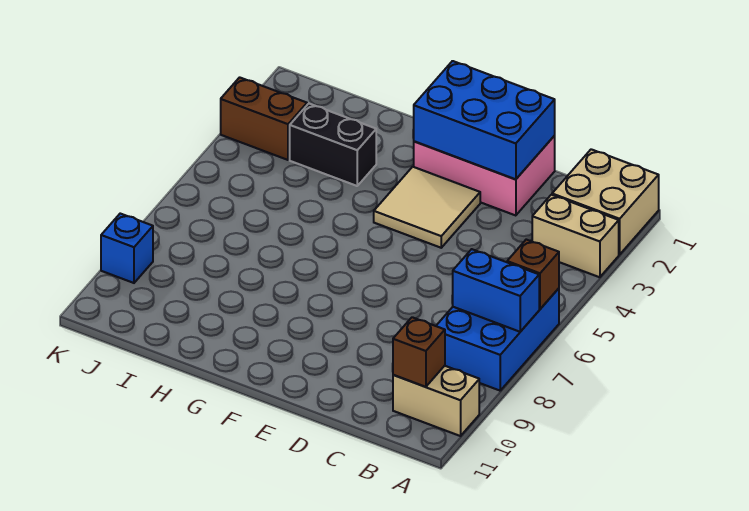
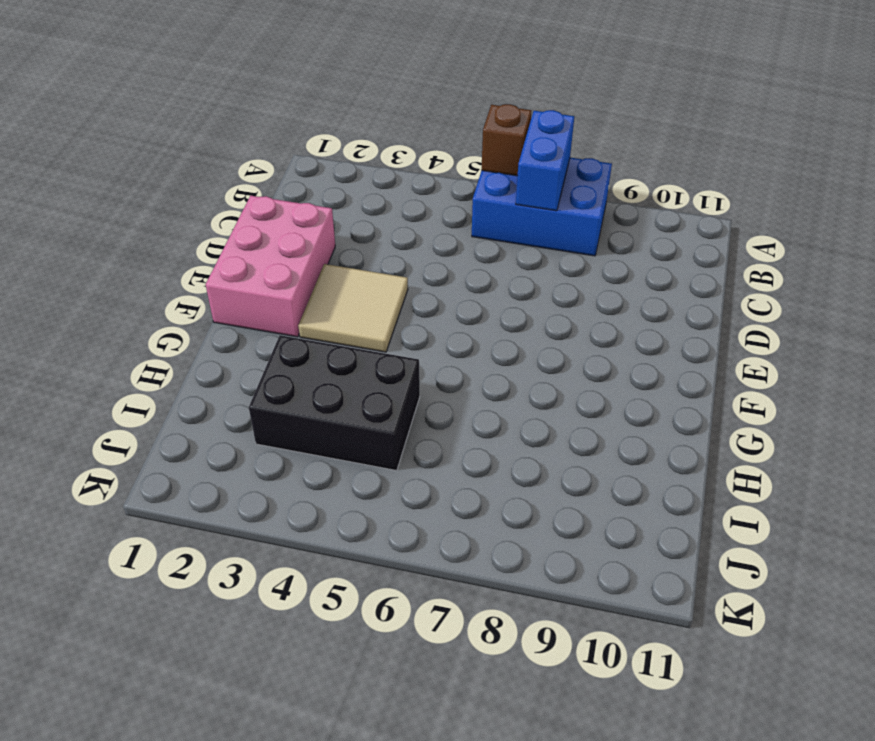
black brick H3:I5 level 1 -> black brick H3:I3 level 1
none -> tan brick A1:B2 level 1
none -> tan brick A3:B3 level 1
none -> tan brick A10:B10 level 1

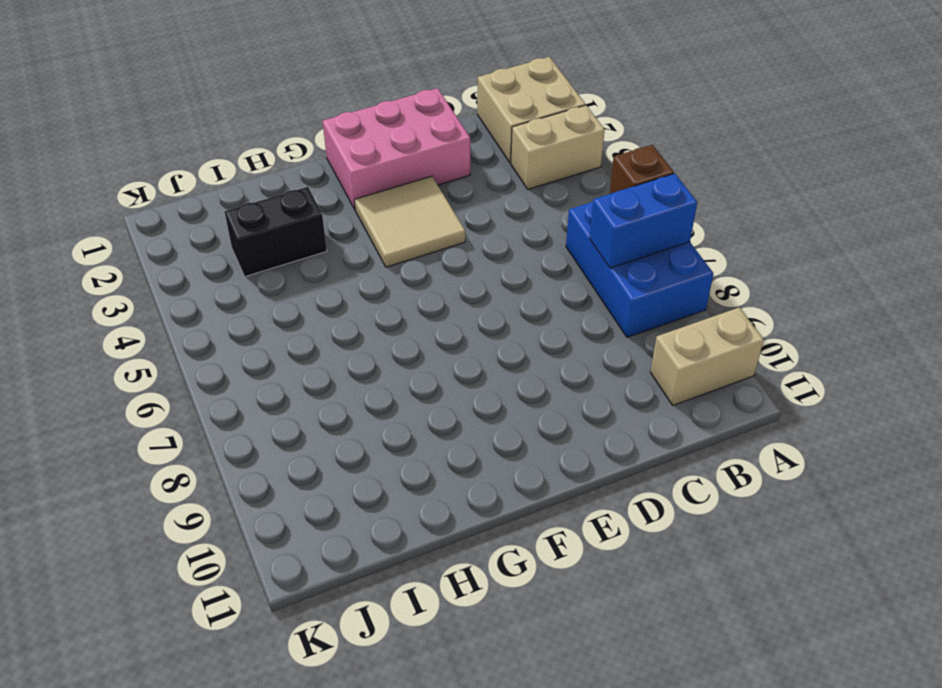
none -> brown brick J3:K3 level 1
none -> blue brick K9 level 1
none -> brown brick B10 level 2

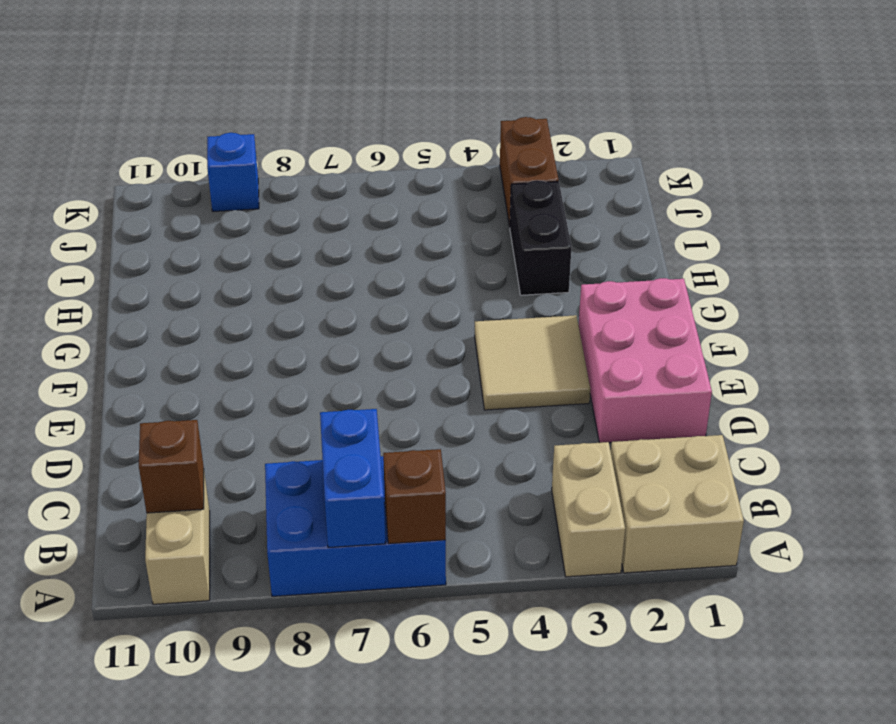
none -> blue brick D1:F2 level 2

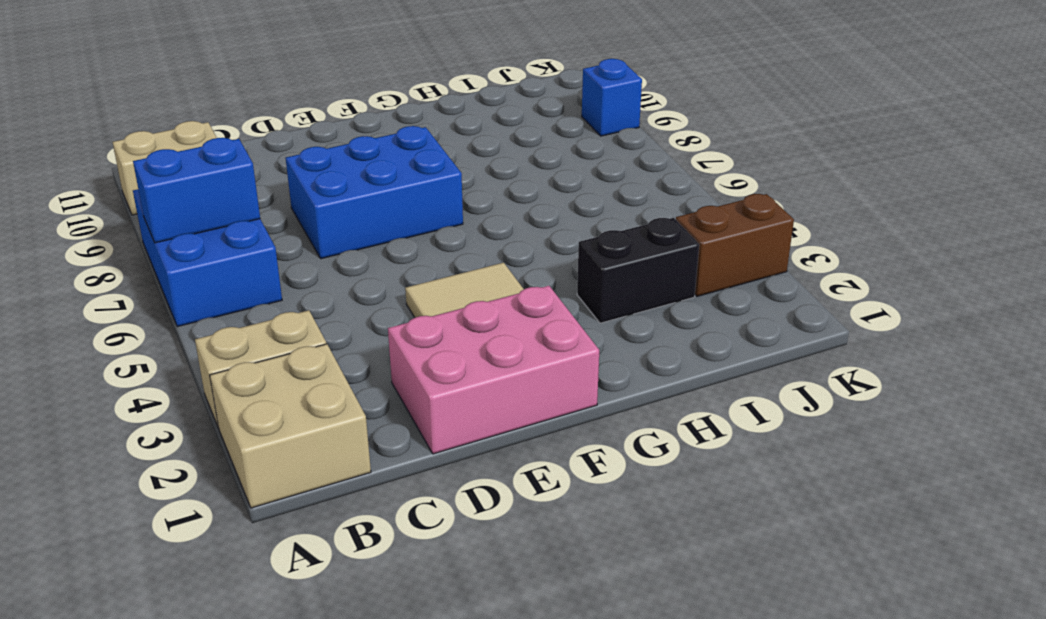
blue brick D7:F8 level 1 -> blue brick D1:F2 level 2
none -> brown brick A6 level 2
none -> brown brick B10 level 2

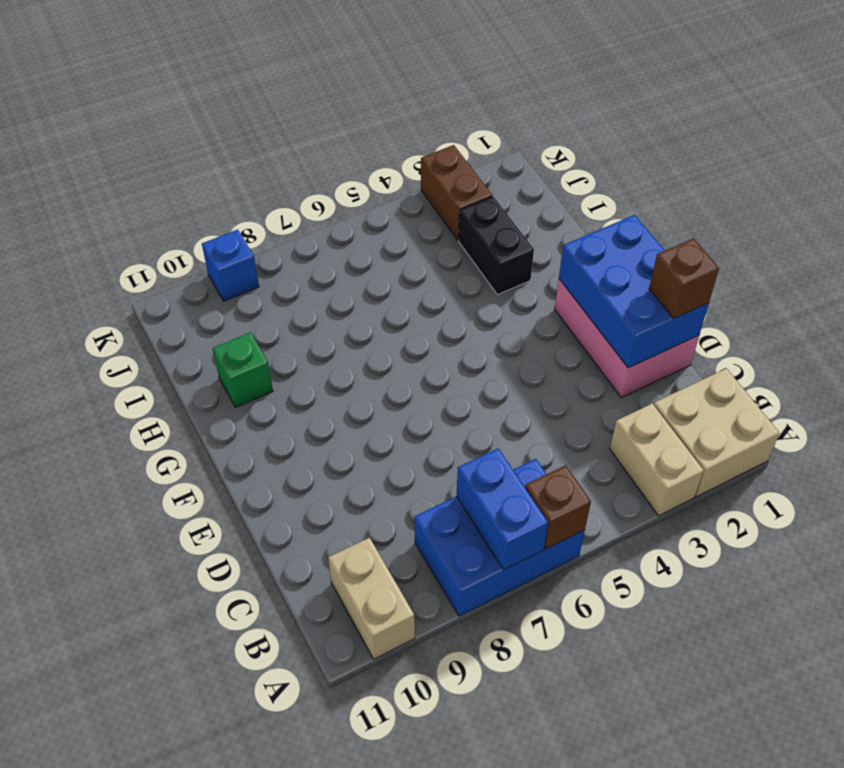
brown brick D1 level 3 -> brown brick B10 level 2
green brick H10 level 1 -> none
none -> tan tile E3:F4 level 1

